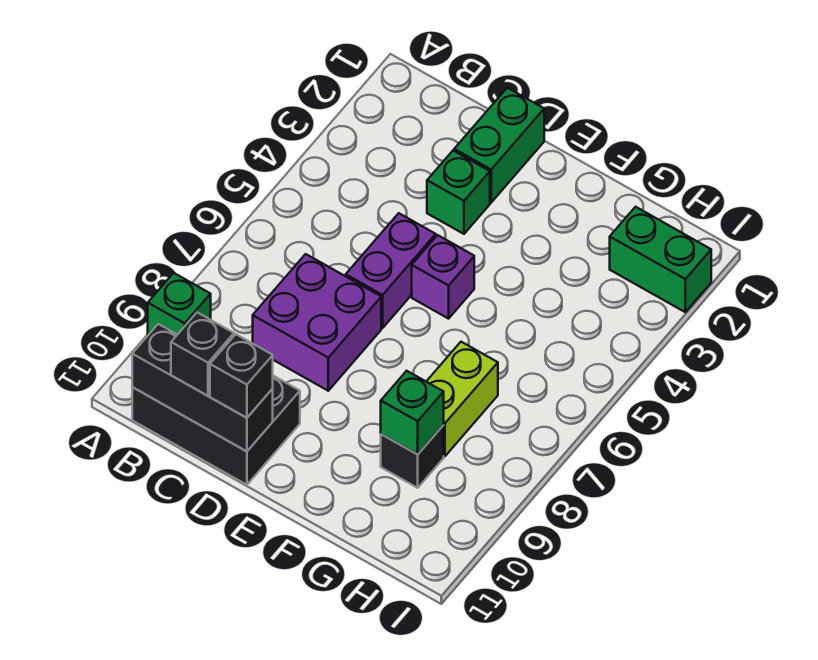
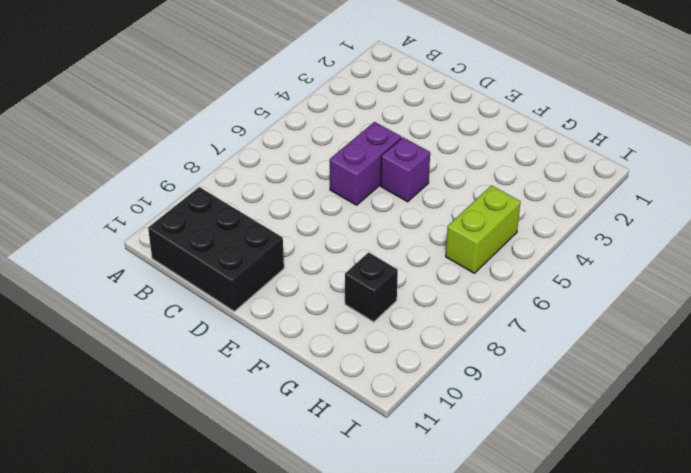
lime brick H5:H6 level 1 -> lime brick G7:G8 level 1
none -> green brick A9 level 1
none -> purple brick C7:D8 level 1
none -> green brick D1:D2 level 1

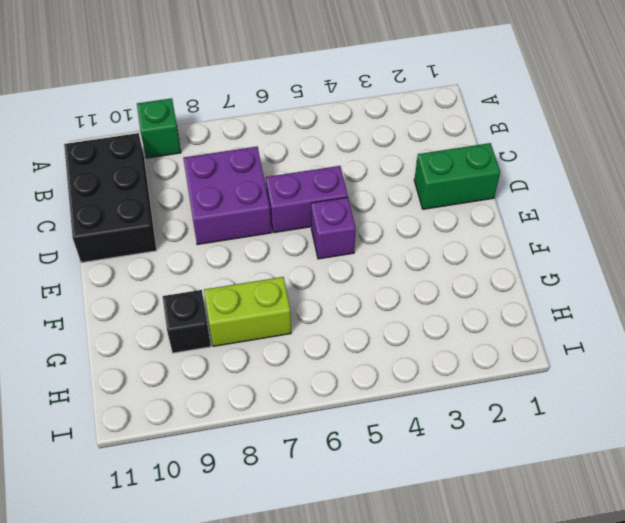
none -> green brick D3 level 1
none -> green brick H2:I2 level 1
none -> black brick B11:D11 level 2

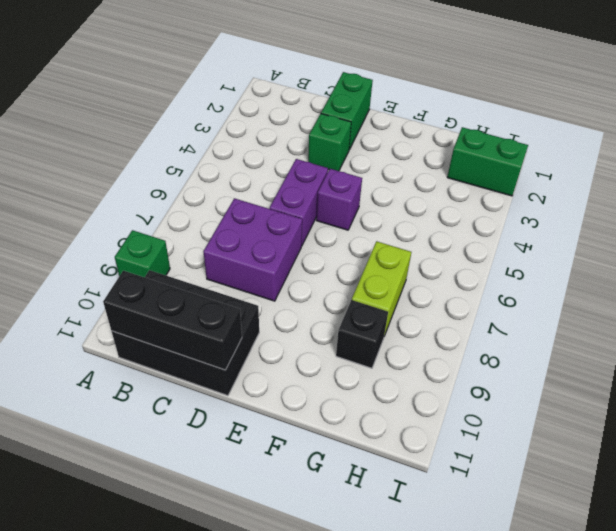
none -> green brick G9 level 2
none -> black brick C11 level 3
none -> black brick D11 level 3

